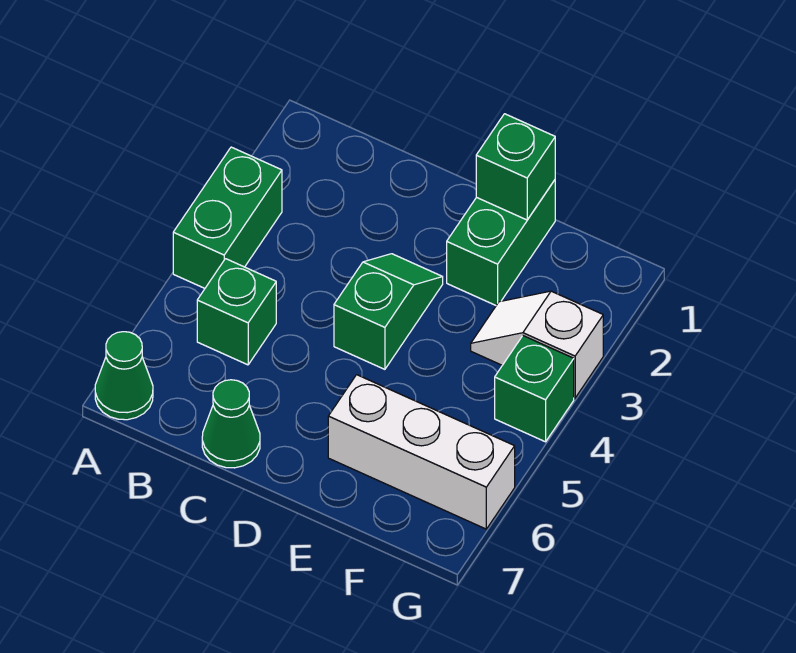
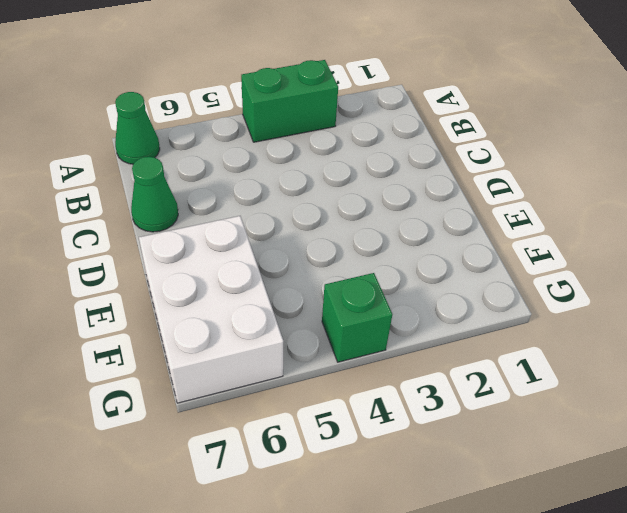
white brick E6:G7 level 1 -> white brick E6:G6 level 1
none -> green brick B5 level 1
none -> green slope D3:D4 level 1 top 4

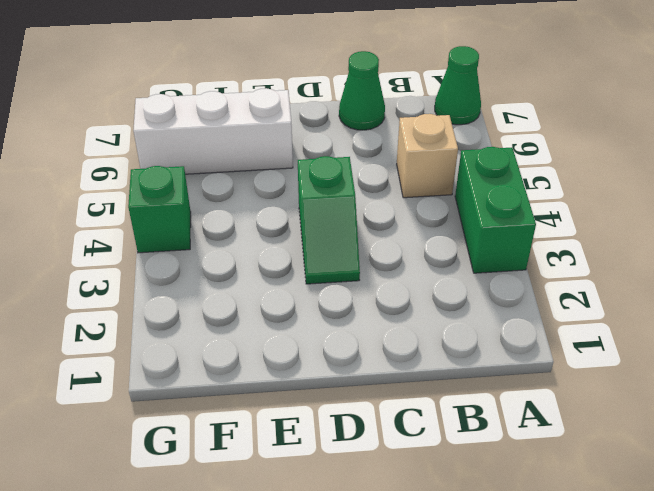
tan brick B5 level 1 -> green brick B5 level 1
none -> green brick E1:E2 level 1
none -> white slope F3:G3 level 1 top G

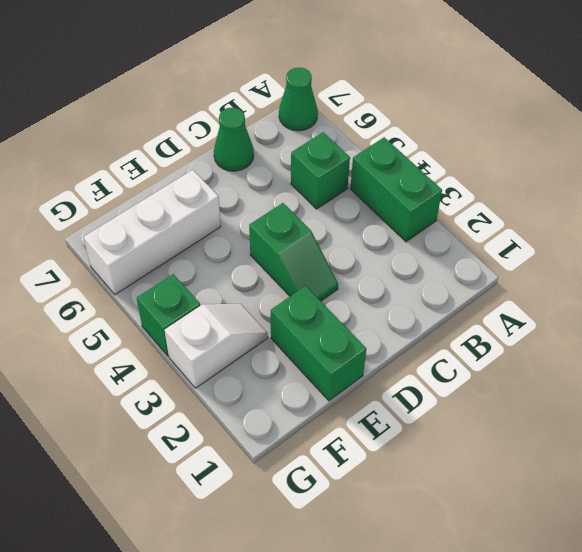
none -> green brick E1 level 2

